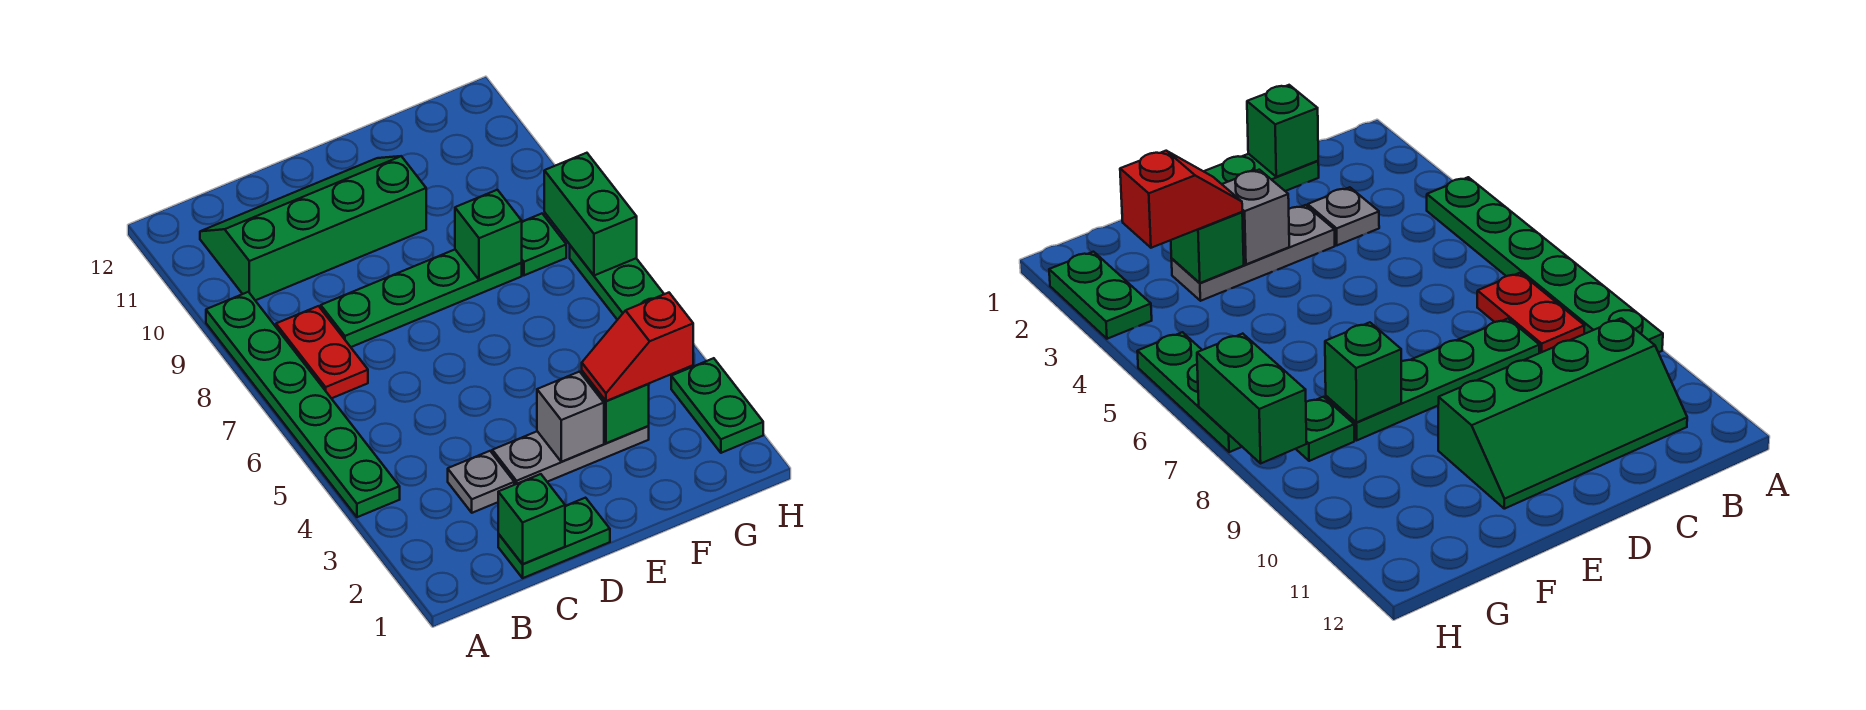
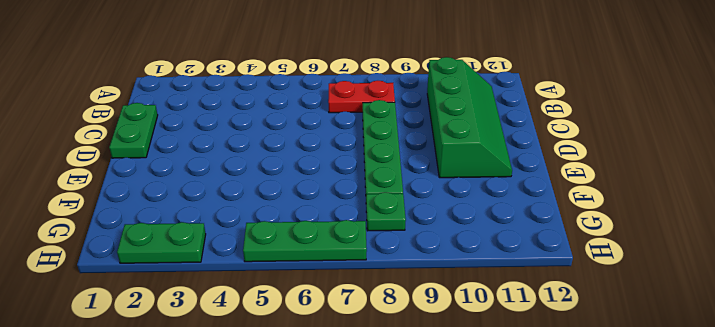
none -> green plate A4:A9 level 1
none -> grey plate C3 level 1
none -> grey plate D3:F3 level 1

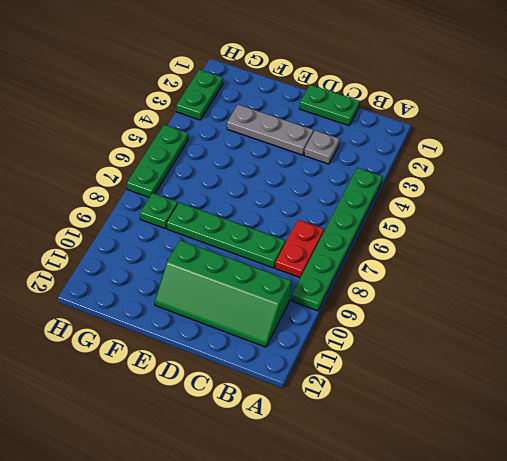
none -> green brick C1 level 2
none -> grey brick E3 level 2
none -> green brick F3 level 2

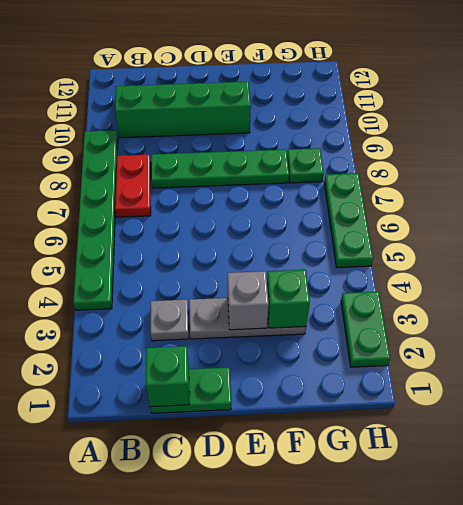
none -> green brick F8 level 2
none -> green brick H7:H8 level 2
none -> red slope F3:G3 level 3 top G

